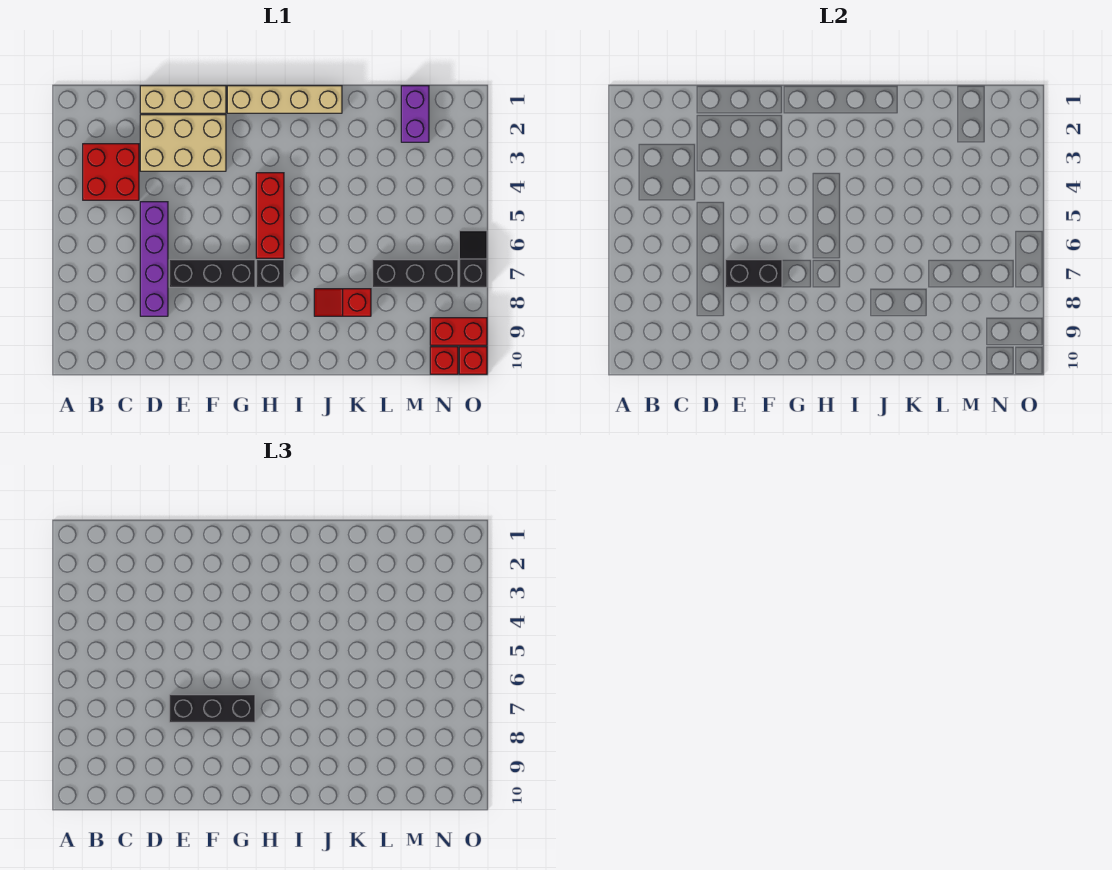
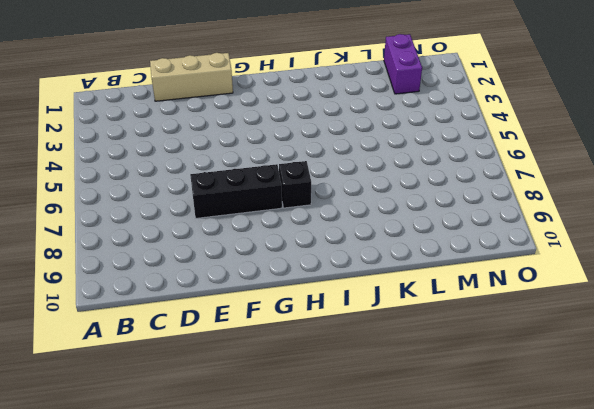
none -> red brick B3:C4 level 1
none -> tan brick D2:F3 level 1
none -> purple brick D5:D8 level 1

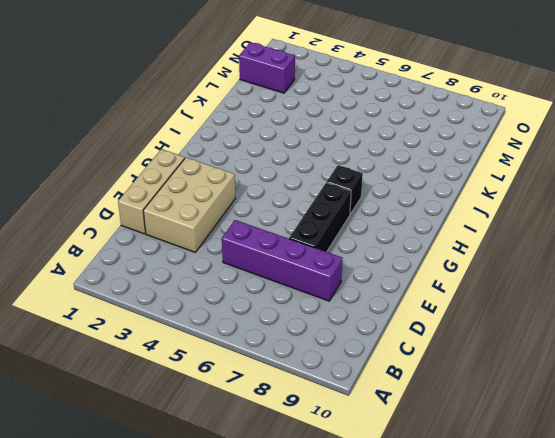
none -> red brick B3:C4 level 1
none -> tan brick G1:J1 level 1
none -> red brick H4:H6 level 1

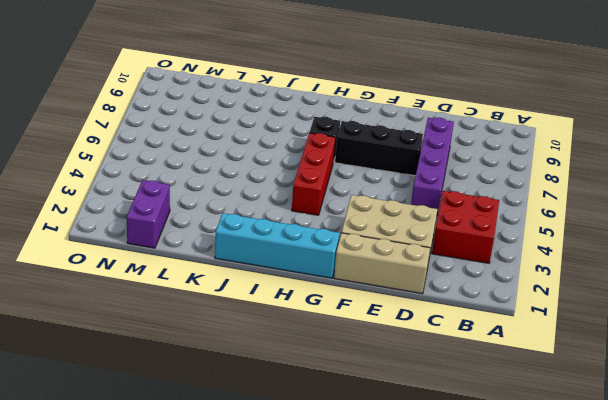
cyan brick G1:J1 level 1 -> tan brick G1:J1 level 1
none -> red slope J8:K8 level 1 top K
none -> black brick L7:N7 level 1
none -> red brick N9:O9 level 1

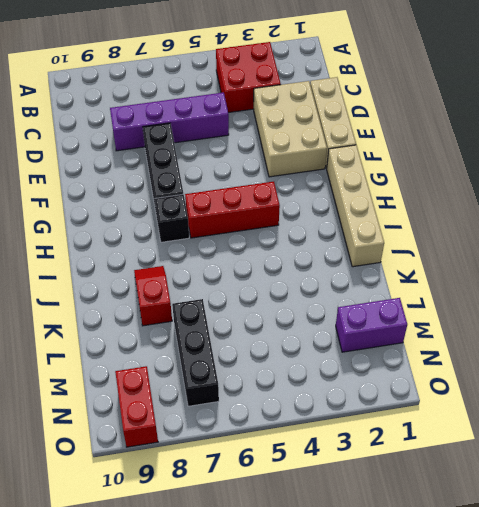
none -> red brick N10 level 1
none -> black slope O6:O7 level 1 top 7
none -> red brick O10 level 1

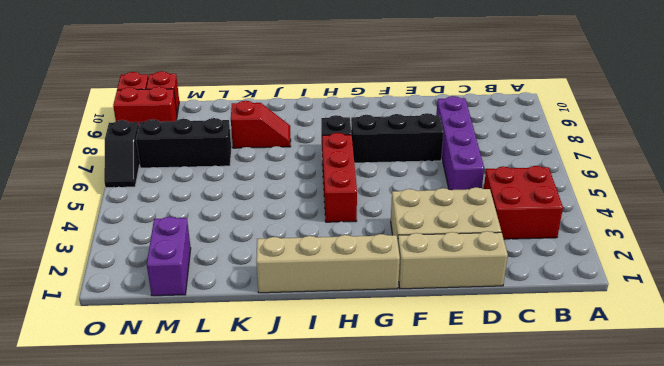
none -> black brick E7:F7 level 2
none -> black brick E7:G7 level 3

